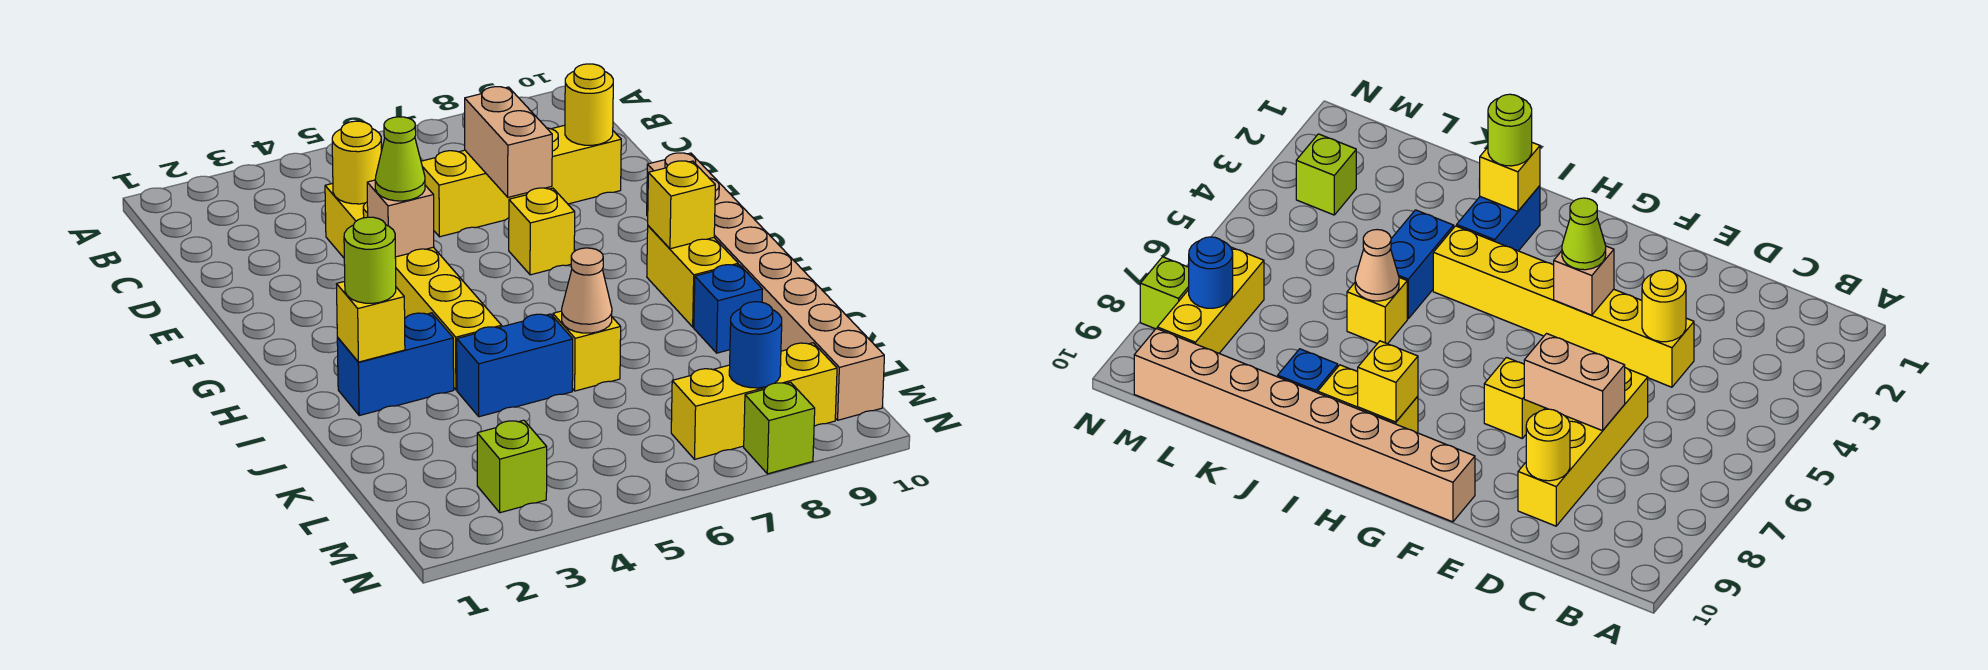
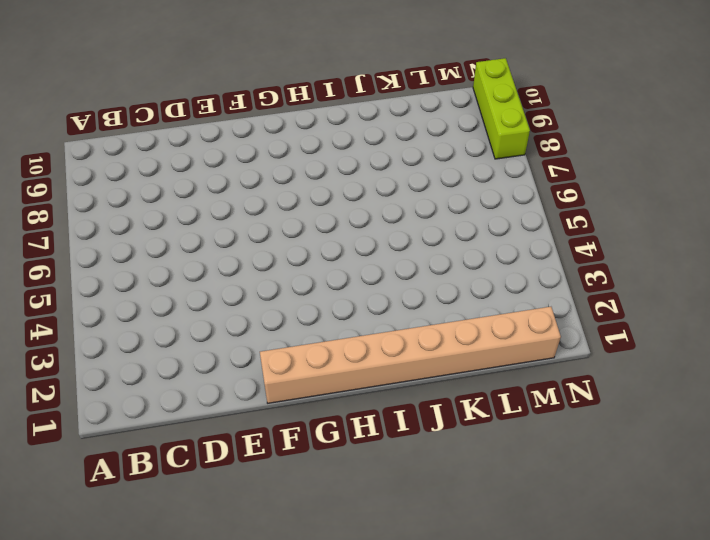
tan brick F1:M1 level 1 -> tan brick F10:M10 level 1
lime brick N8:N10 level 1 -> lime brick N8 level 1
none -> yellow brick D4:I4 level 1
none -> yellow brick D6:D9 level 1
none -> yellow brick F7 level 1

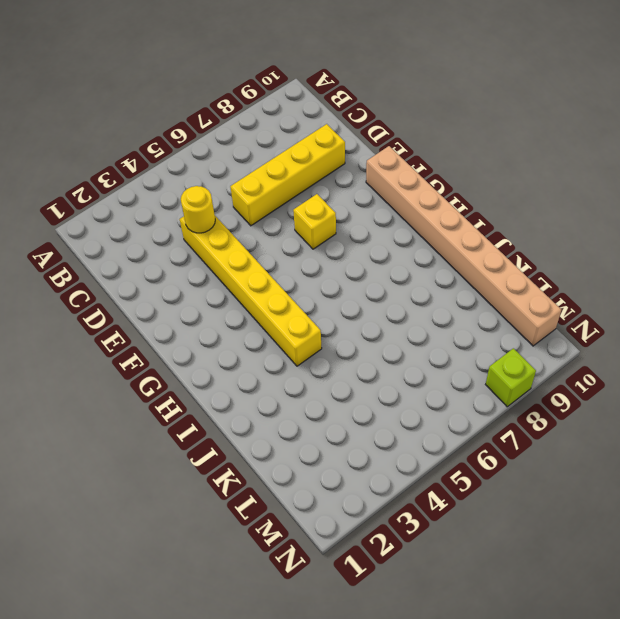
none -> yellow brick H9:I9 level 1
none -> blue brick I2:I3 level 1
none -> blue brick J4:J5 level 1

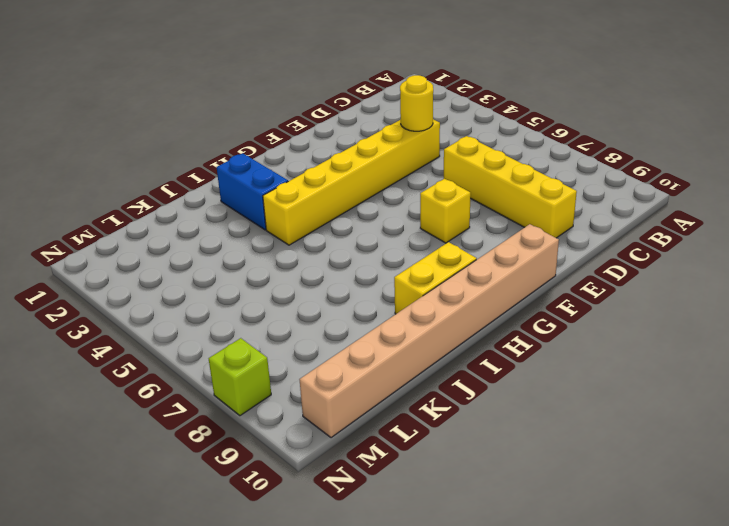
none -> blue brick J4:J5 level 1
none -> yellow brick J6 level 1
none -> blue brick J9 level 1

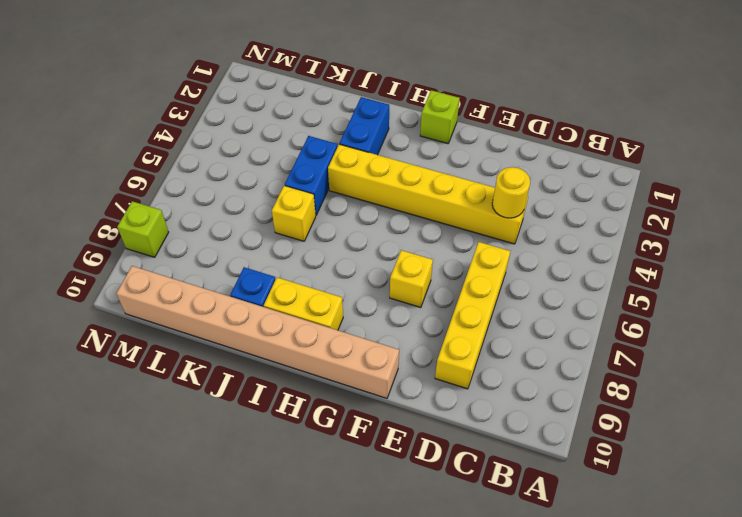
lime brick G1 level 1 -> lime brick M3 level 1
none -> yellow brick M7:M9 level 1
none -> tan brick D7:E7 level 2
none -> yellow round brick D9 level 2

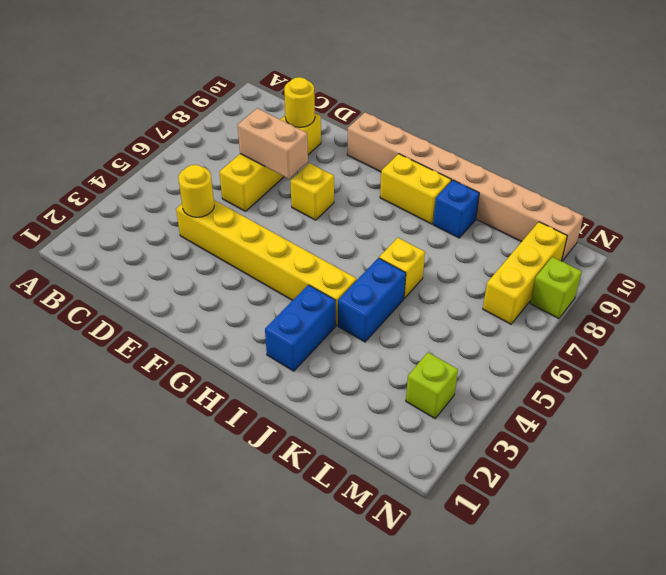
none -> tan brick F4 level 2
none -> yellow brick H9 level 2
none -> yellow brick I2 level 2

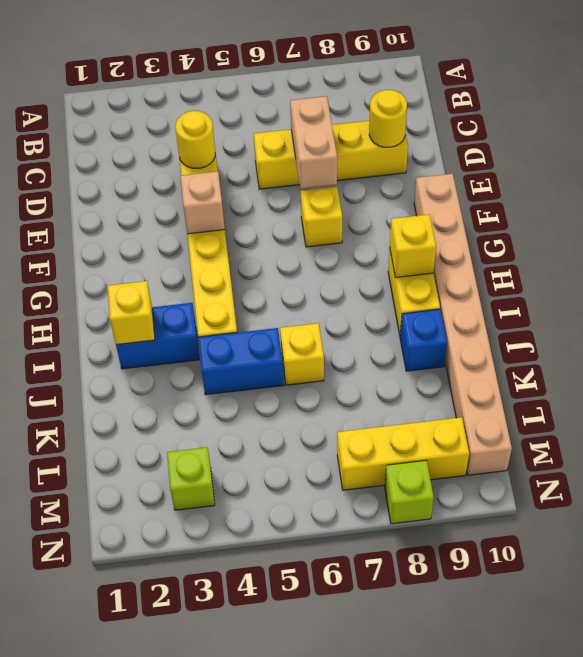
none -> tan cone J6 level 2
none -> blue round brick M8 level 2
none -> lime cone F4 level 3

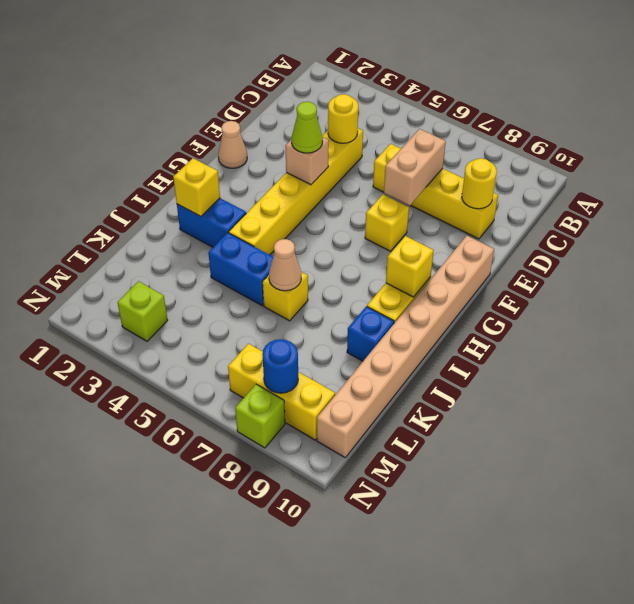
tan cone F1 level 1 -> none
none -> lime round brick I2 level 3

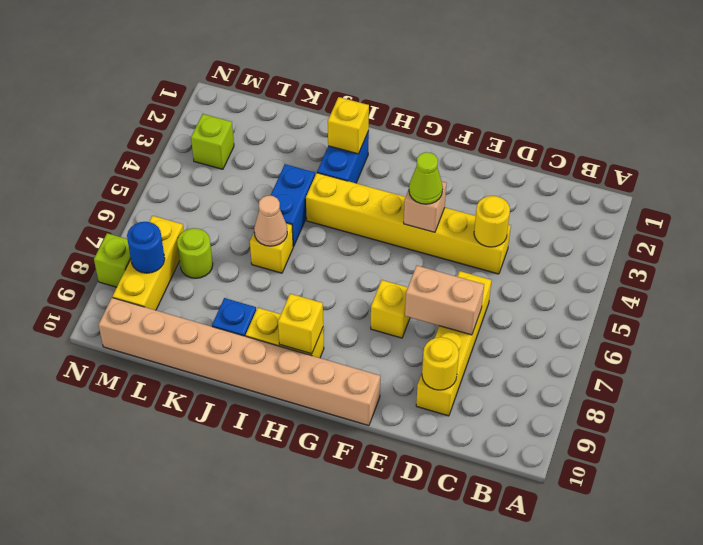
lime round brick L7 level 1 -> lime round brick I2 level 3

